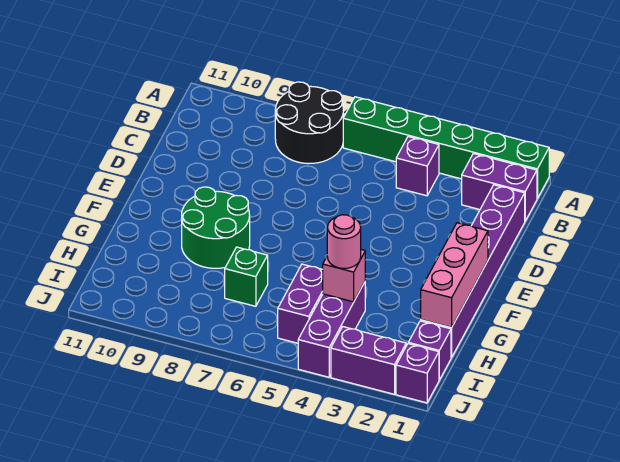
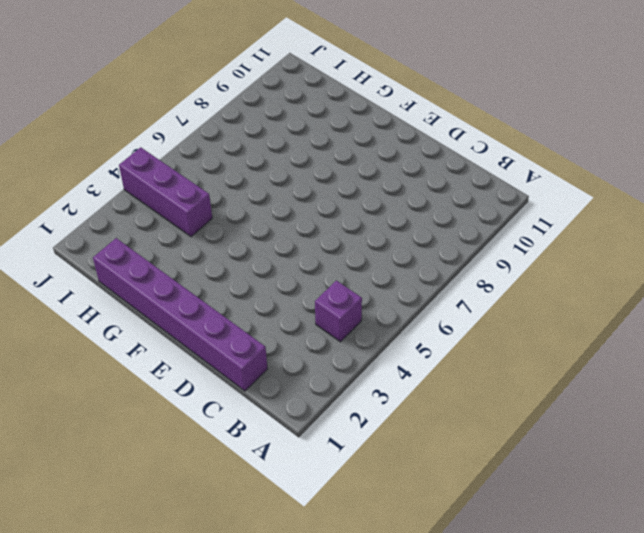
none -> green brick A1:A6 level 1
none -> black round brick A7:B8 level 1
none -> purple brick B1:B2 level 1

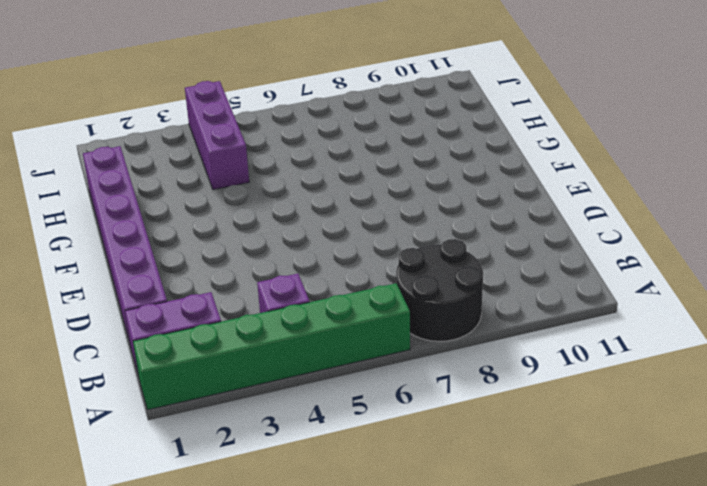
none -> green round brick F8:G9 level 1
none -> purple brick H5:I5 level 1
none -> green brick H7 level 1

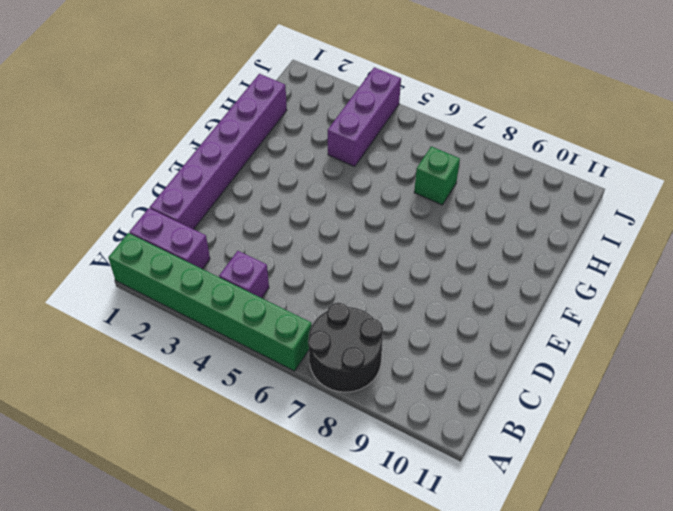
none -> green round brick F8:G9 level 1
none -> purple brick H5:I5 level 1
none -> purple brick I1 level 1

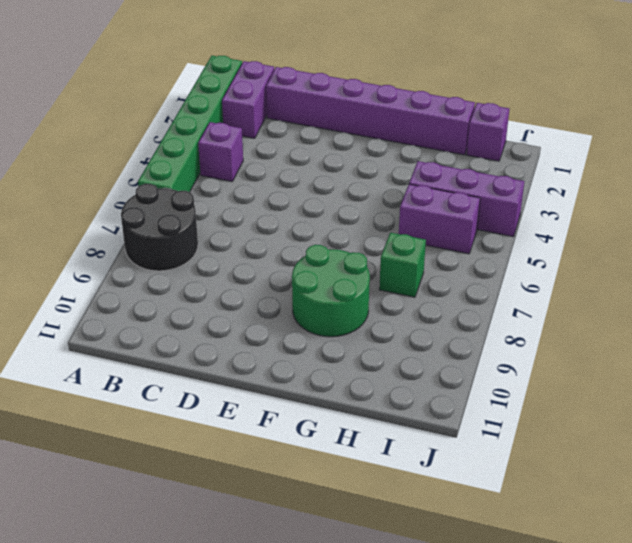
none -> purple brick J1 level 1
none -> purple brick J2:J3 level 1
none -> pink brick F1:H1 level 2

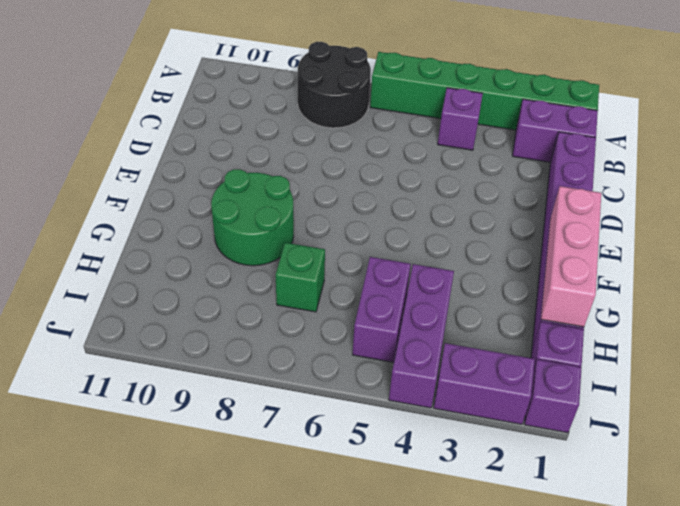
none -> pink brick H4 level 2
none -> pink round brick H4 level 3

